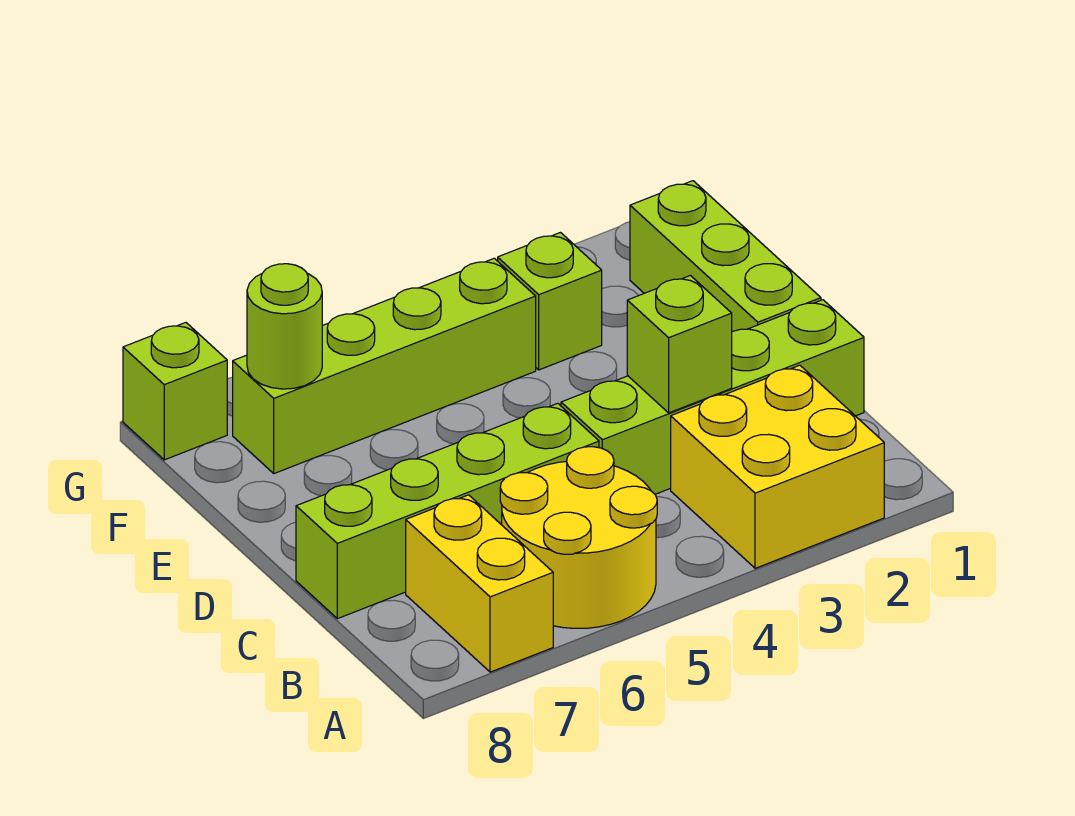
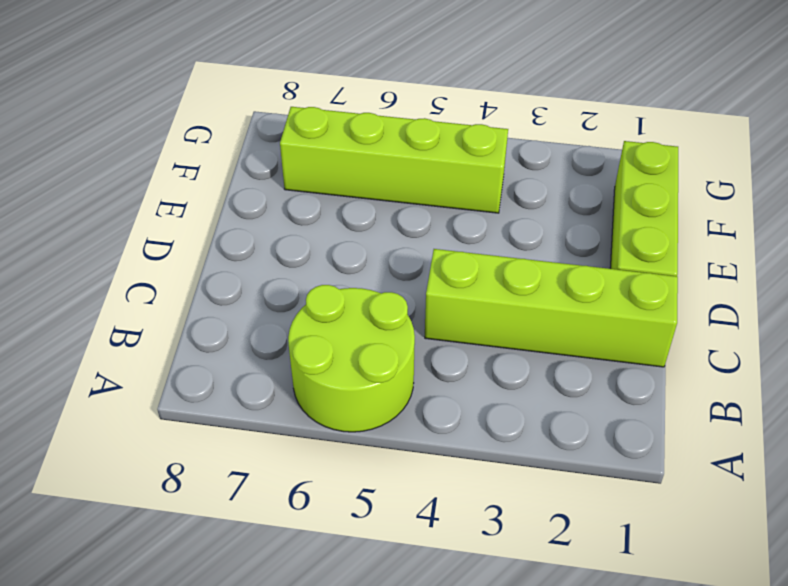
lime round brick A5:B6 level 1 -> yellow round brick A5:B6 level 1
none -> yellow brick A2:B3 level 1
none -> yellow brick A7:B7 level 1

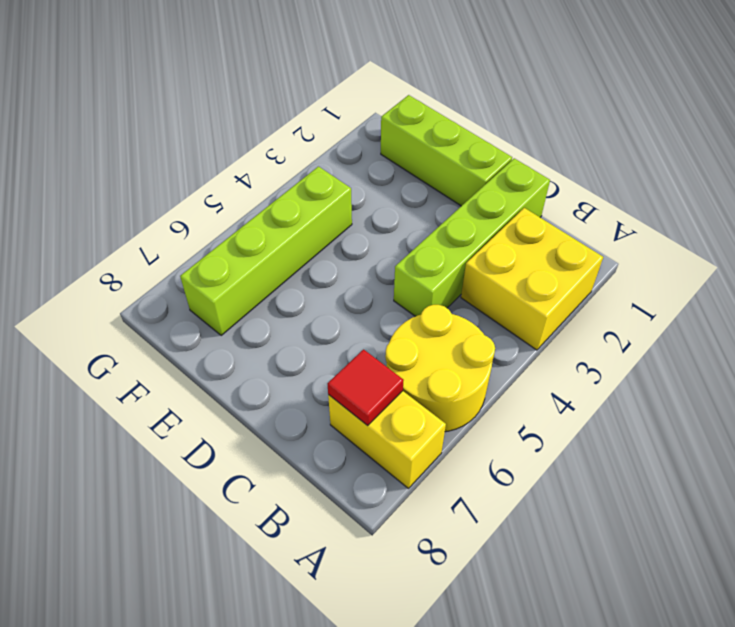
red tile B7 level 2 -> none
none -> lime brick C5:C8 level 1
none -> lime brick F3 level 1

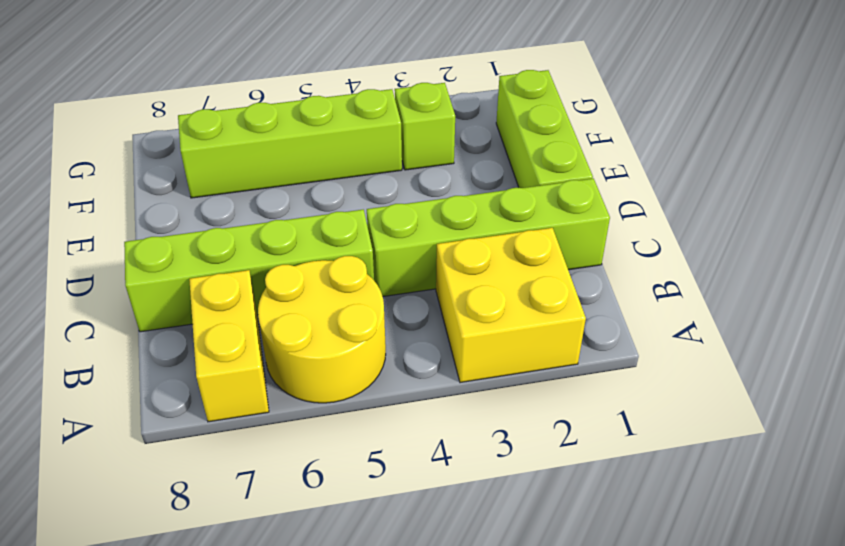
none -> lime brick G8 level 1
none -> lime brick C3 level 2

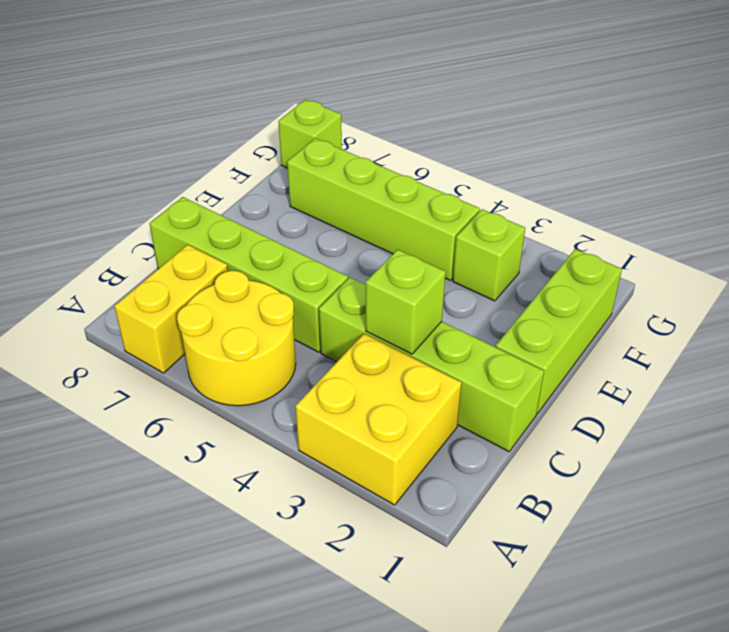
none -> lime round brick F7 level 2

